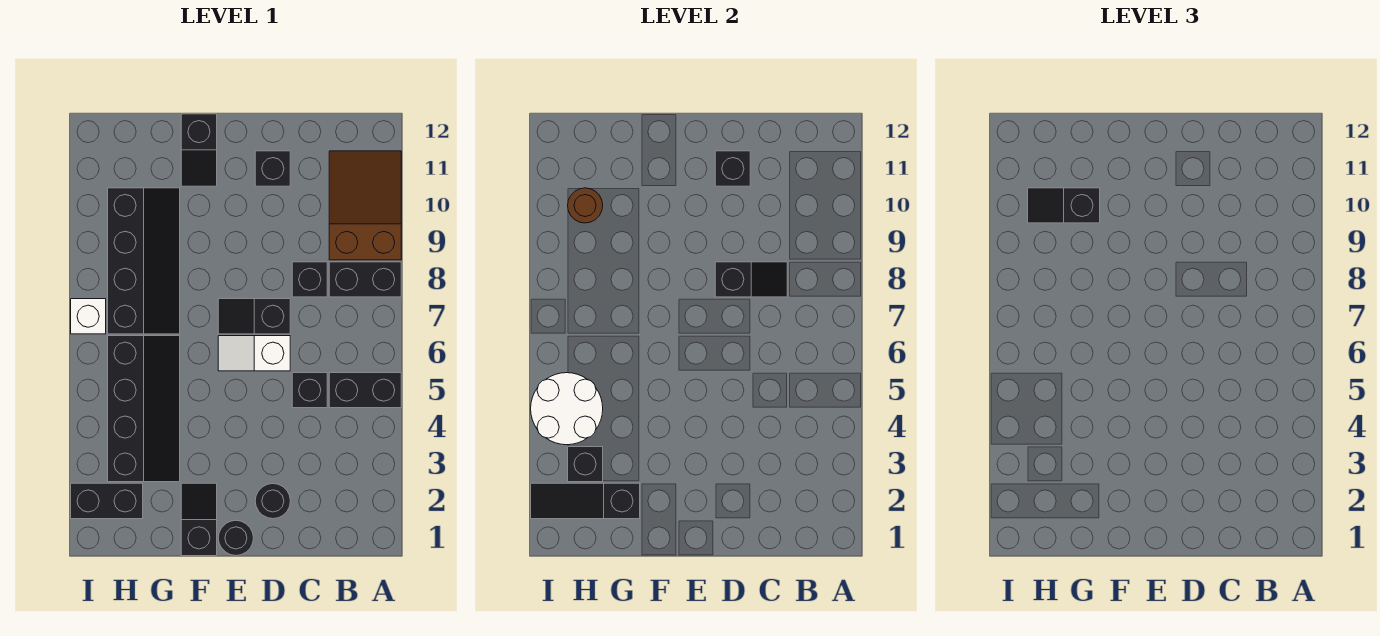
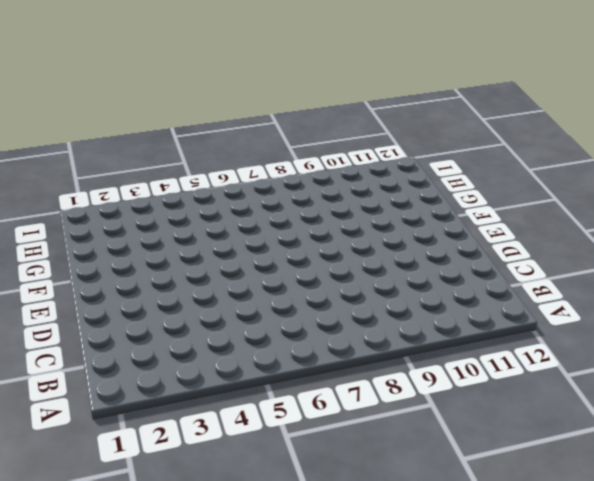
none -> black brick A5:B5 level 1
none -> black brick A8:B8 level 1
none -> brown slope A9:B11 level 1 top 9

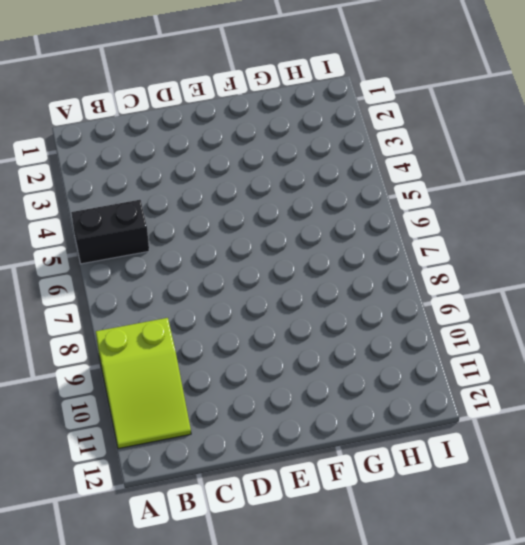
lime slope A9:B11 level 1 top 9 -> brown slope A9:B11 level 1 top 9
none -> black brick A8:B8 level 1
none -> black brick C5 level 1
none -> black brick C8 level 1

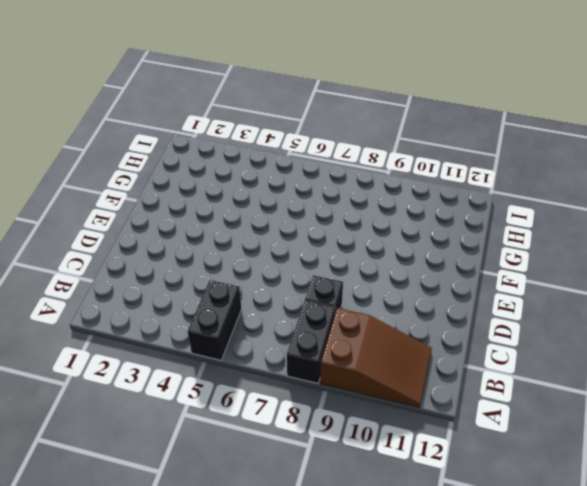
none -> black brick C5 level 1
none -> black round brick D2 level 1
none -> white slope D6:E6 level 1 top D

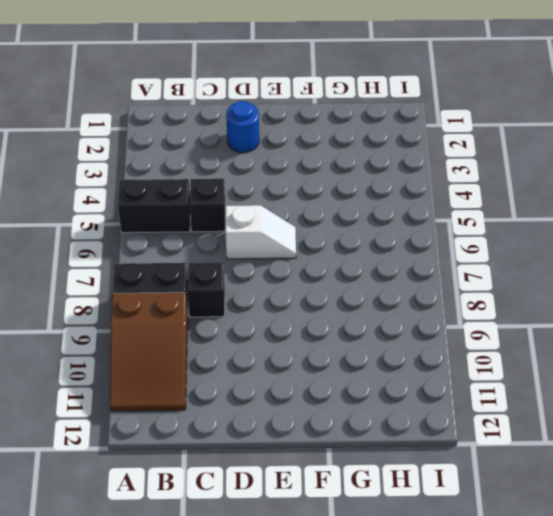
blue round brick D2 level 1 -> black round brick D2 level 1
none -> black slope D7:E7 level 1 top D
none -> black brick D11 level 1
none -> black round brick E1 level 1

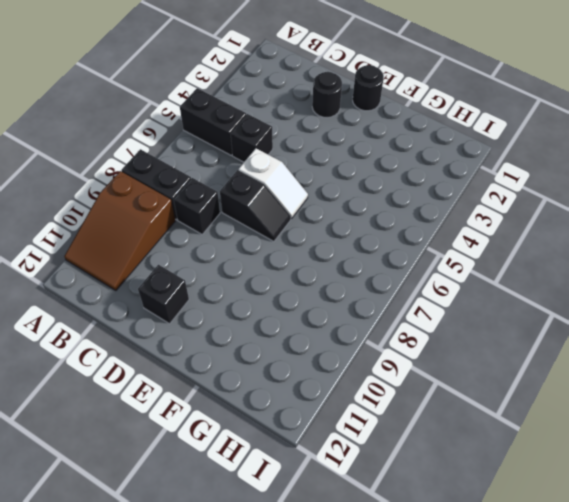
none -> black slope F1:F2 level 1 top 1
none -> black slope F11:F12 level 1 top 12
none -> black slope G3:H6 level 1 top H

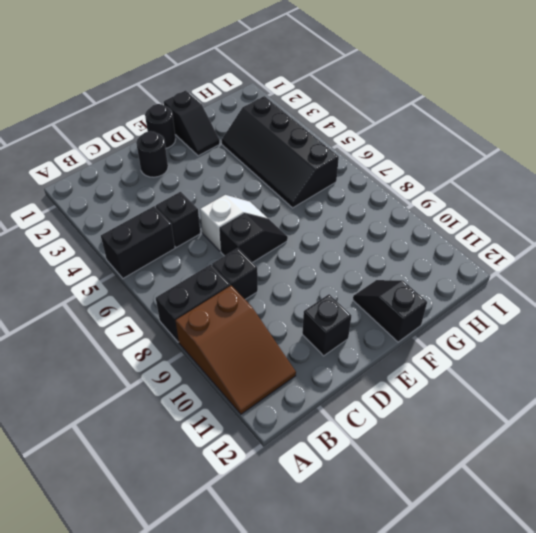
none -> black slope G7:H10 level 1 top H
none -> black brick H2:I2 level 1
none -> white brick I7 level 1

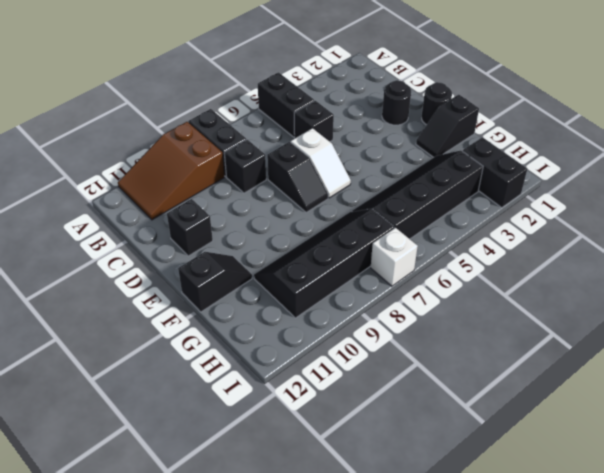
none -> black slope C8:D8 level 2 top D
none -> black brick D11 level 2
none -> black slope G2:I2 level 2 top G

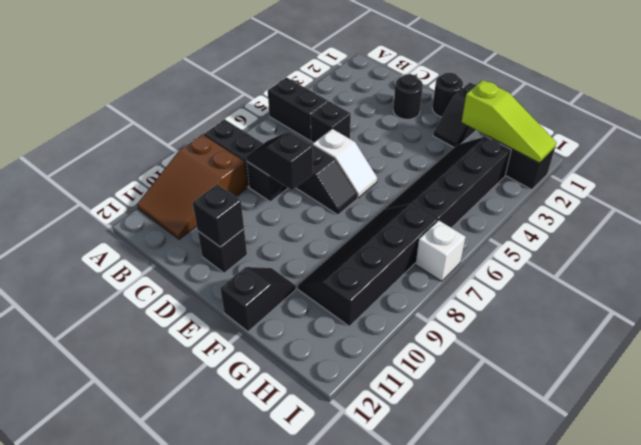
lime slope G2:I2 level 2 top G -> black slope G2:I2 level 2 top G
none -> black brick H3 level 2
none -> white round brick H4:I5 level 2
none -> brown round brick H10 level 2

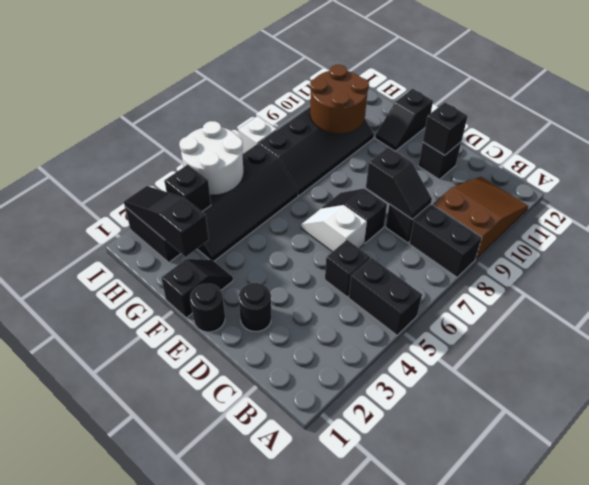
brown round brick G9:H10 level 2 -> brown round brick H10 level 2
none -> black slope G10:H10 level 3 top G

